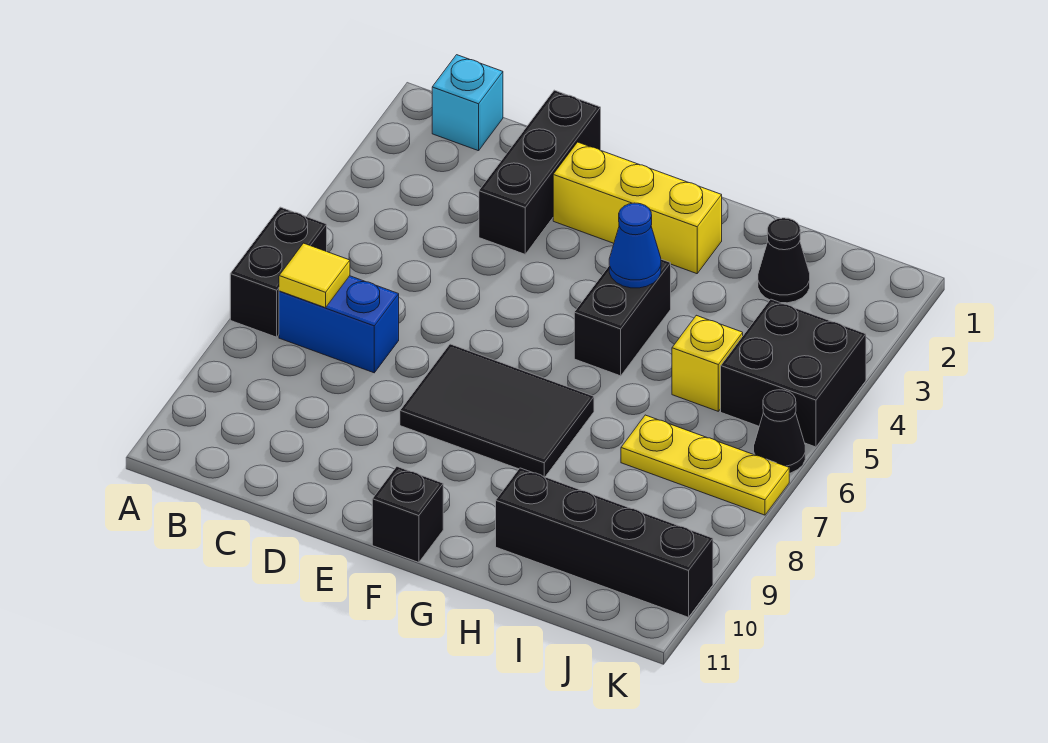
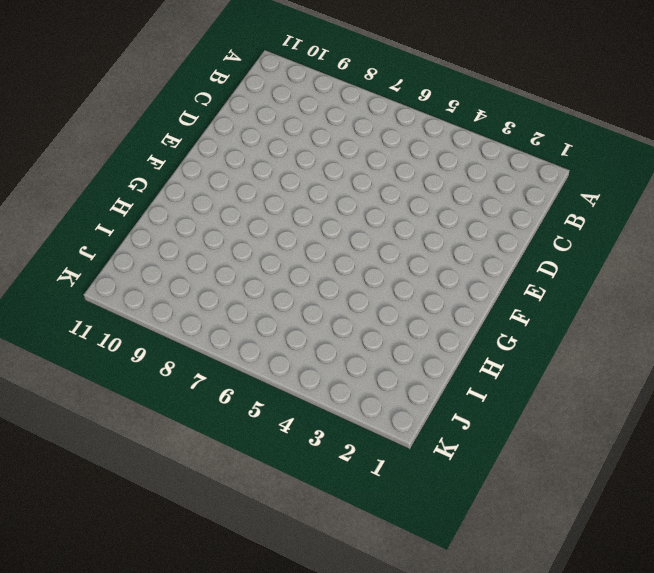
none -> black brick A6:A7 level 1
none -> cyan brick B1 level 1
none -> blue brick B7:C7 level 1

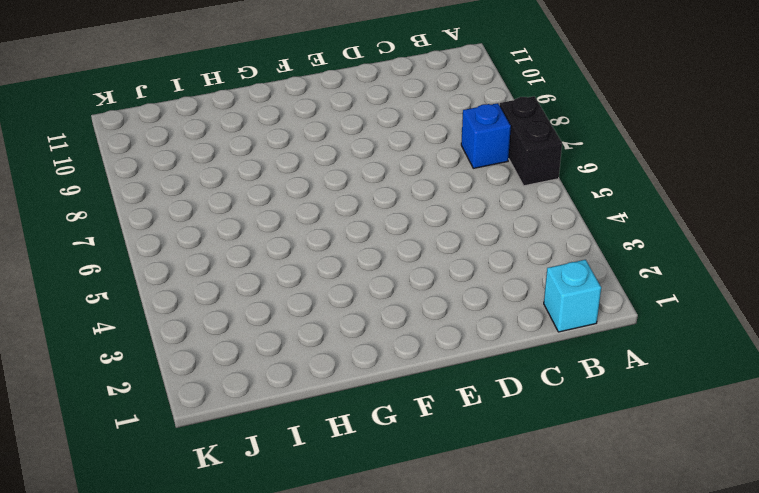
blue brick B7 level 1 -> blue brick B7:C7 level 1
none -> black brick D1:D3 level 1
none -> yellow brick E2:G2 level 1
none -> black tile E7:G8 level 1

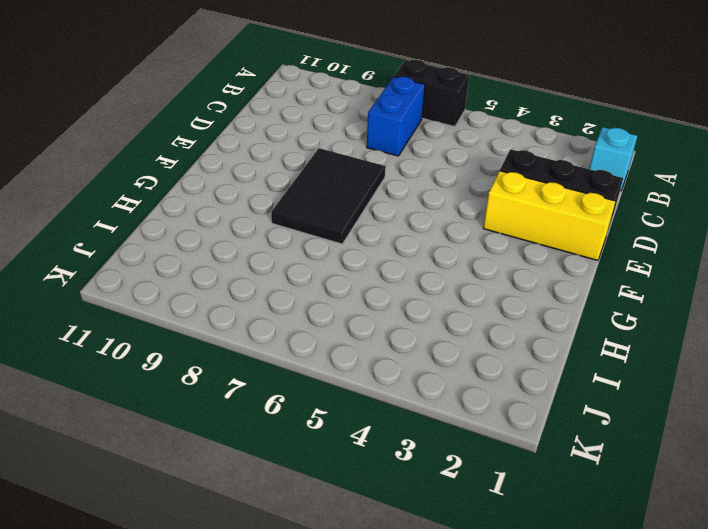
yellow brick E1:E3 level 1 -> yellow brick E2:G2 level 1
none -> black brick F11 level 1
none -> black brick G4:G5 level 1
none -> black brick H10:K10 level 1

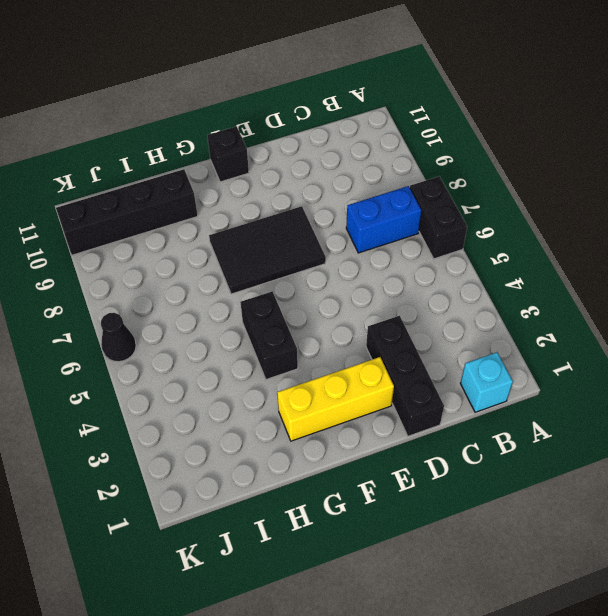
none -> black cone I2 level 1
none -> yellow brick I5 level 1
none -> yellow plate I7:K7 level 1

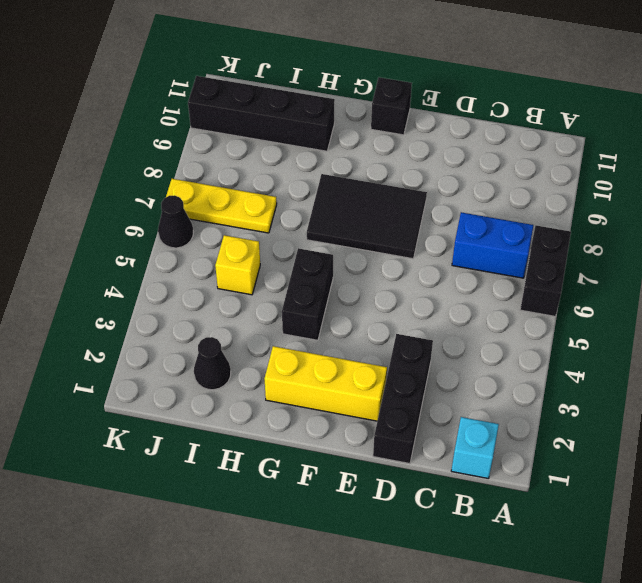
none -> black brick J4:K5 level 1
none -> yellow tile B7 level 2
none -> blue cone G4 level 2

